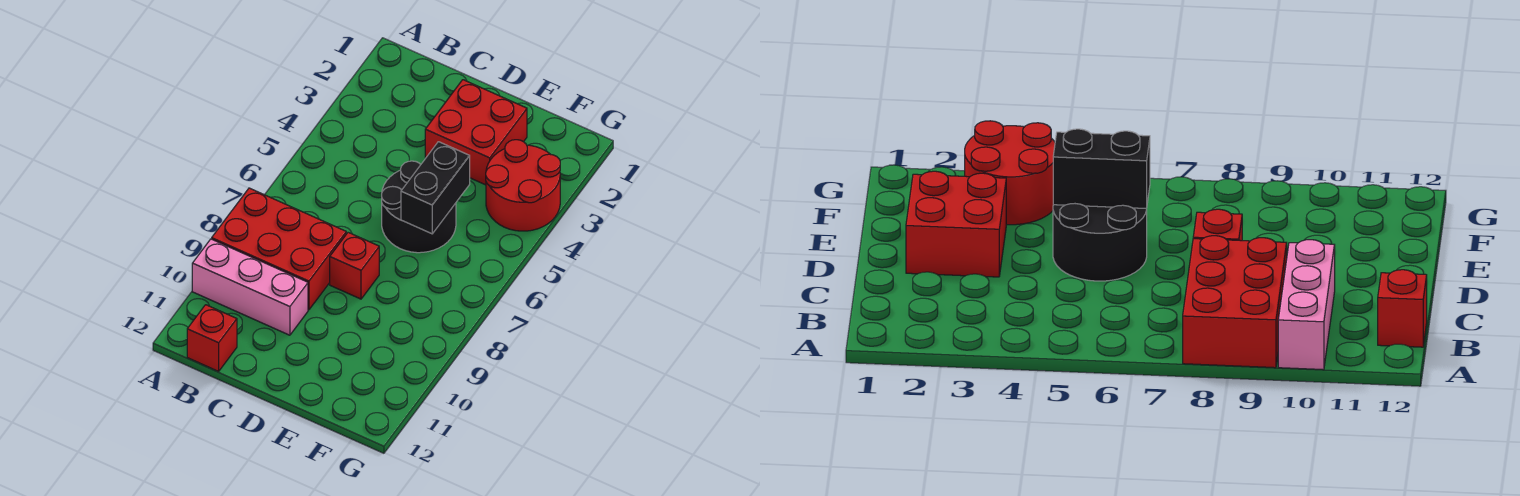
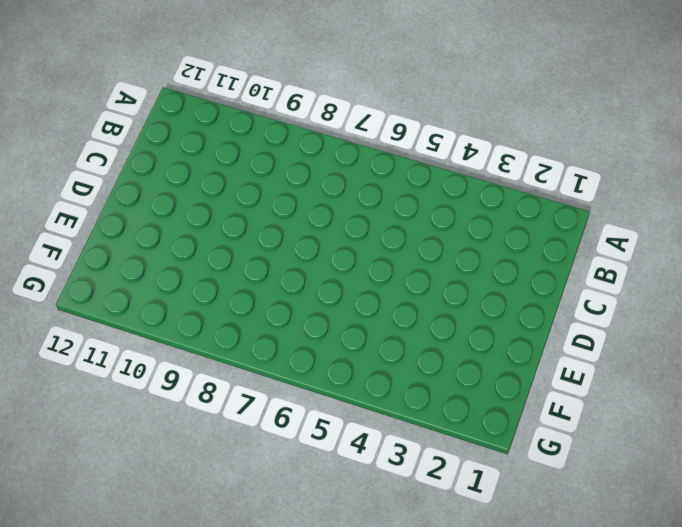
none -> red brick A8:C9 level 1
none -> pink brick A10:C10 level 1

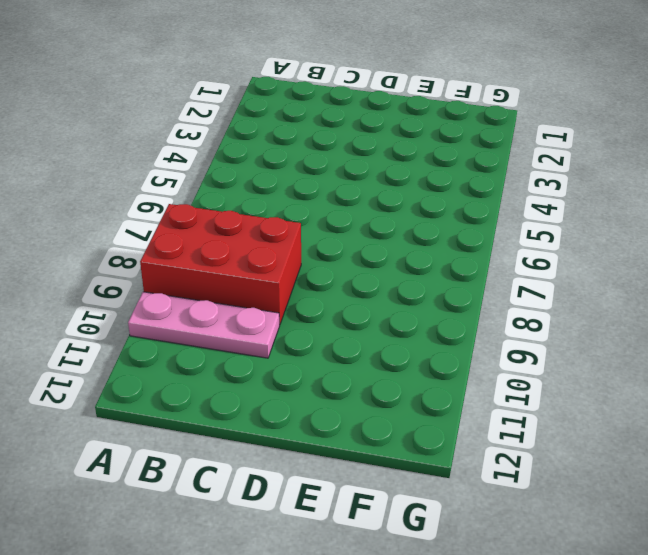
pink plate A10:C10 level 1 -> pink brick A10:C10 level 1
none -> red brick B12 level 1
none -> red brick D2:E3 level 1

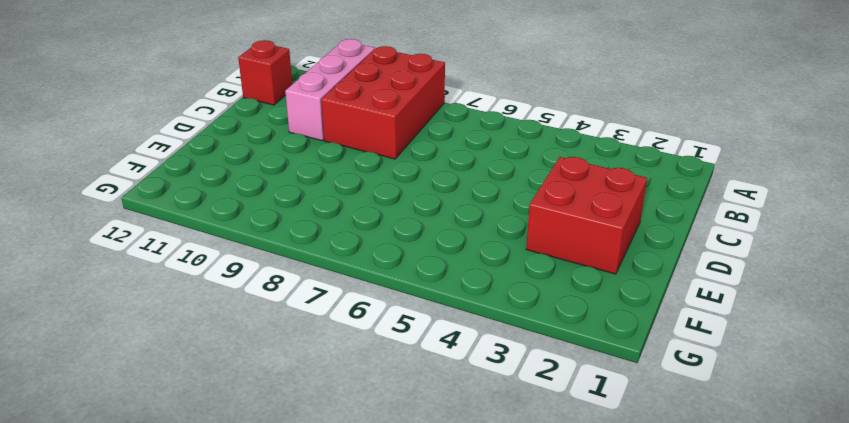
none -> black round brick D5:E6 level 1
none -> red brick D8 level 1

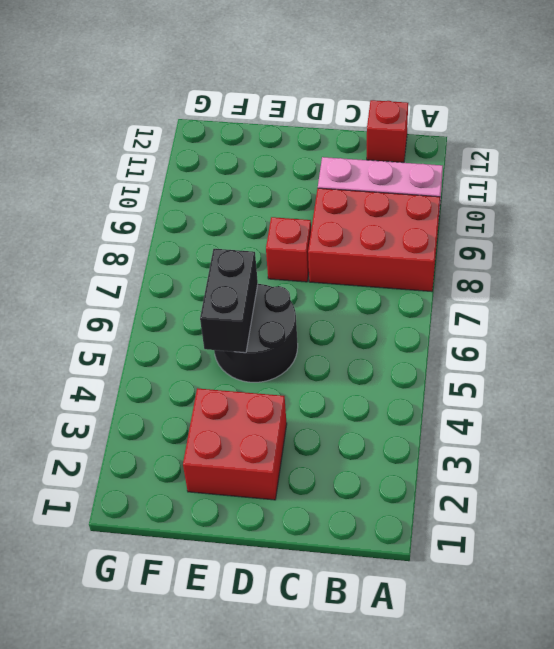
none -> red round brick F3:G4 level 1

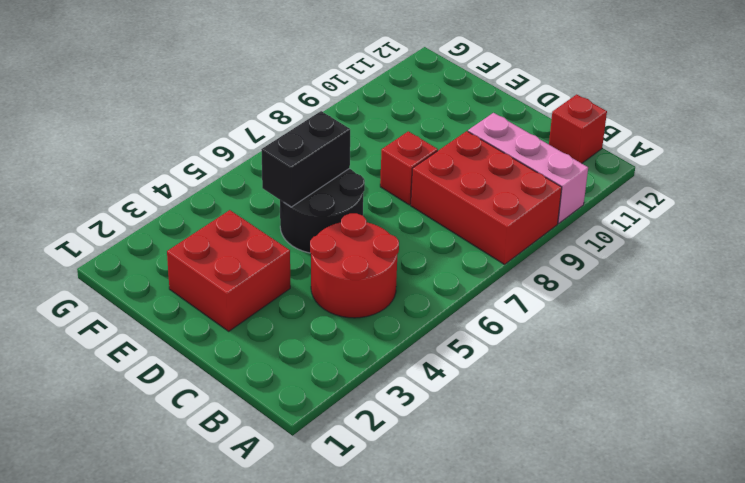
red round brick B4:C5 level 1 -> red round brick F3:G4 level 1

